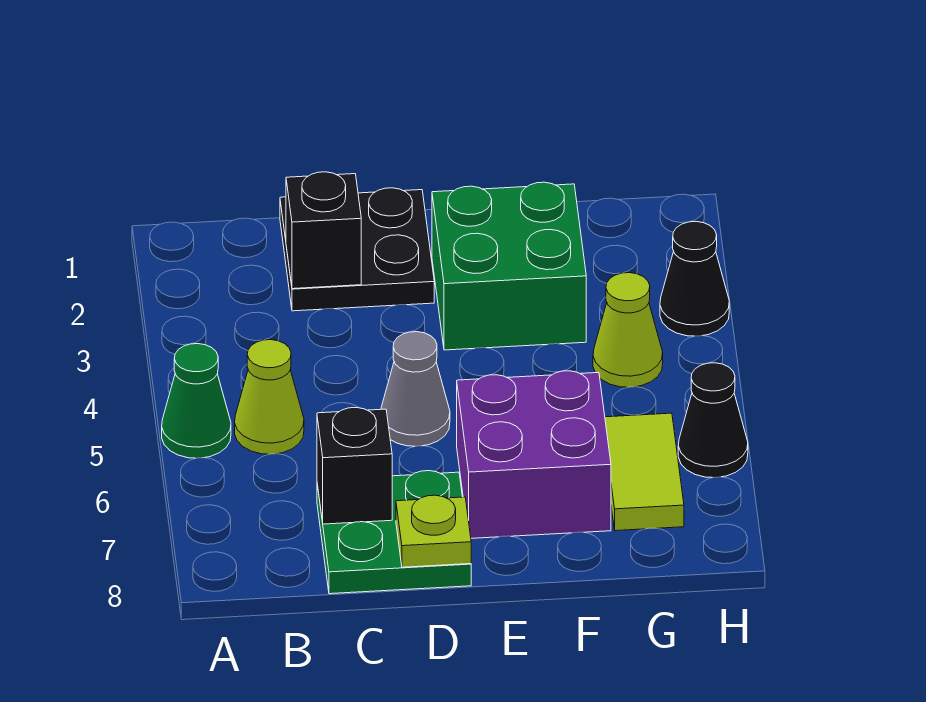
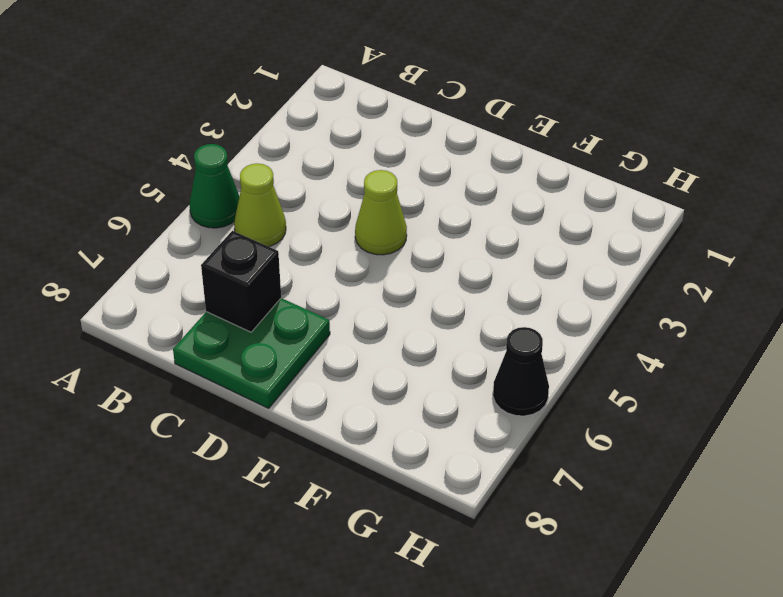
lime cone D4 level 1 -> lime cone G4 level 1
none -> black plate C1:D2 level 1
none -> grey cone D5 level 1
none -> green brick E2:F3 level 1

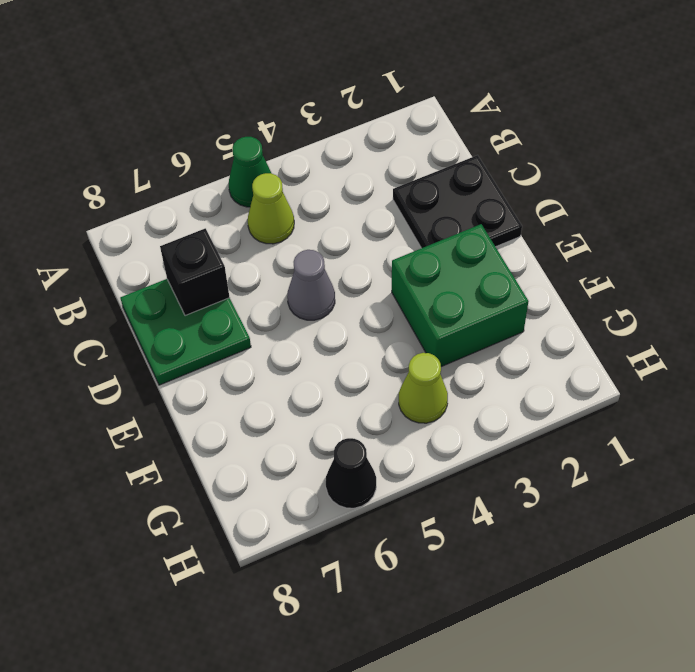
none -> purple brick E6:F7 level 1
none -> lime tile G6:G7 level 1
none -> black cone H3 level 1

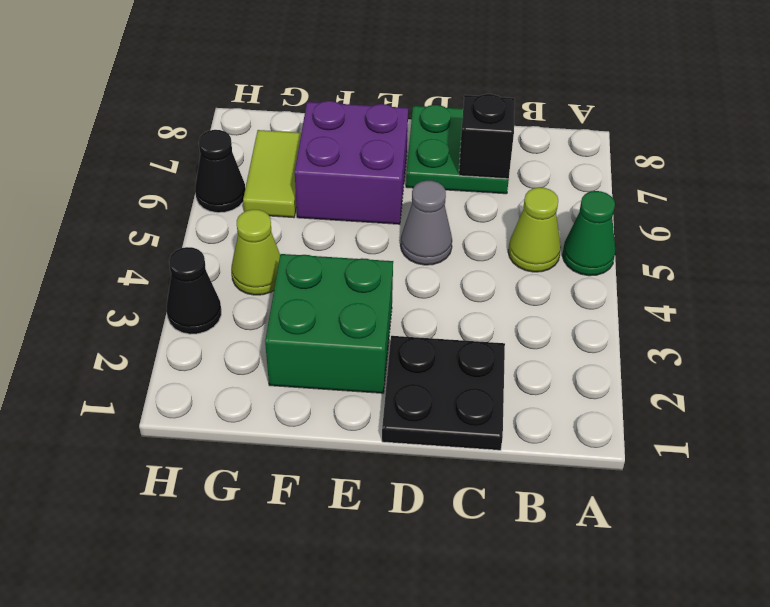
none -> black brick C2 level 2
none -> lime plate D8 level 2

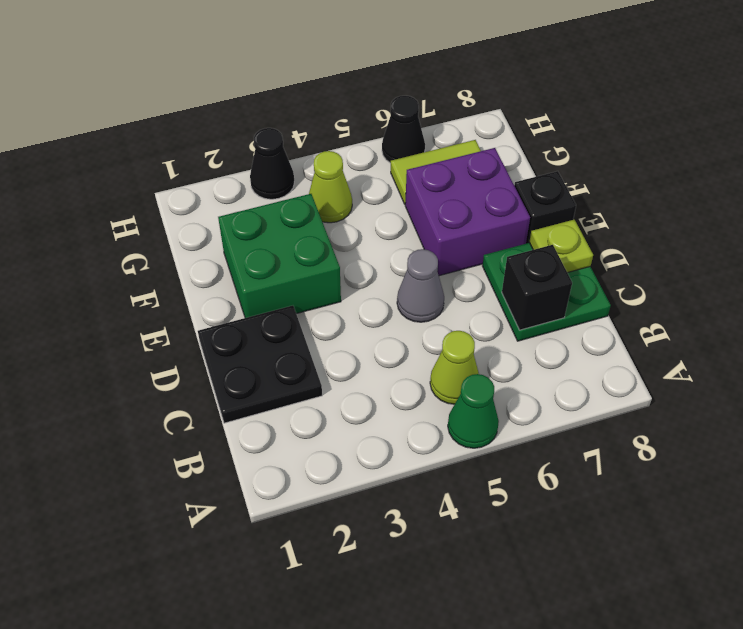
black brick E8 level 1 -> black brick C2 level 2

